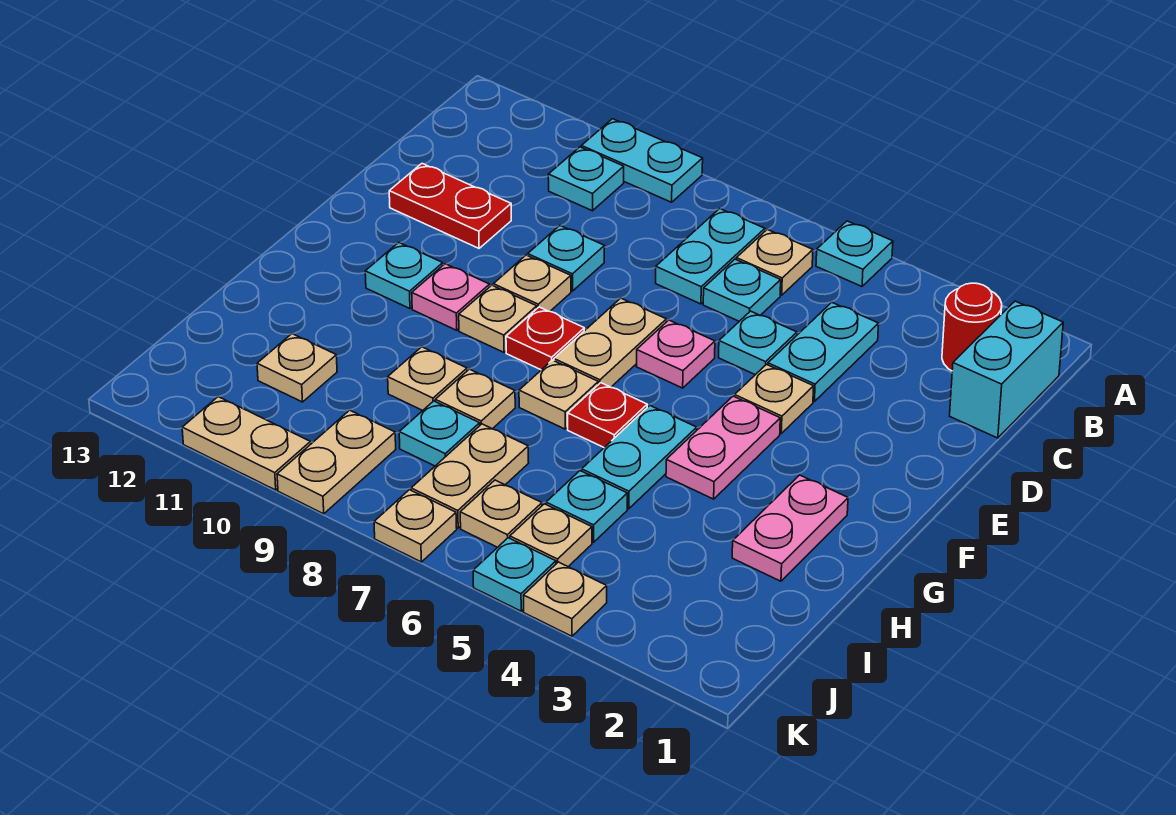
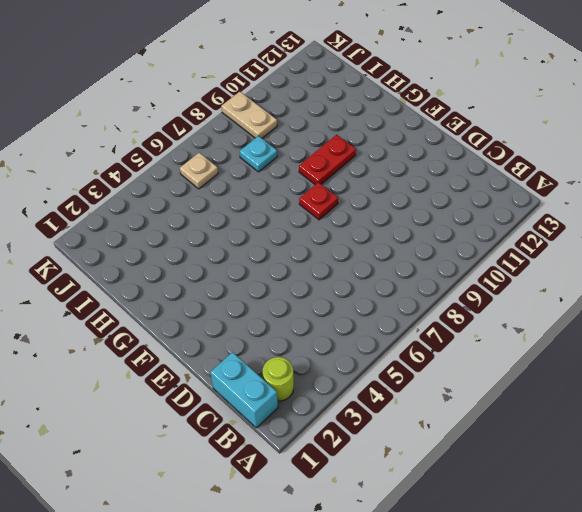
lime round brick B2 level 1 -> red round brick B2 level 1
red plate G9:G10 level 1 -> red plate D11:D12 level 1
none -> cyan plate A5 level 1
none -> cyan plate A9:A10 level 1
none -> tan plate B6 level 1
none -> cyan plate B7:C7 level 1

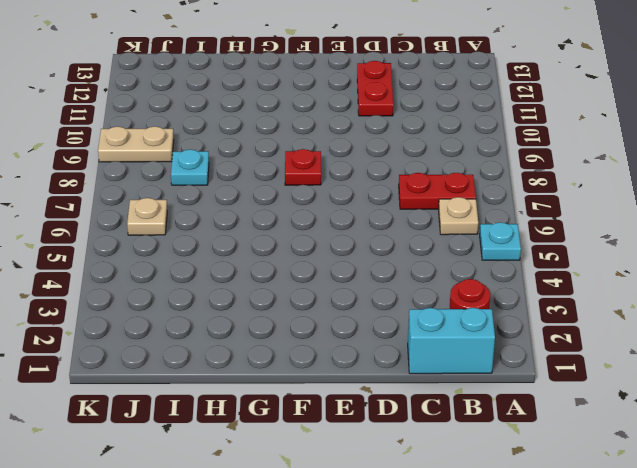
red plate B7:C7 level 1 -> cyan plate B7:C7 level 1
none -> cyan plate A9:A10 level 1
none -> cyan plate B10 level 1
none -> cyan plate C4:D4 level 1
none -> cyan plate C6 level 1

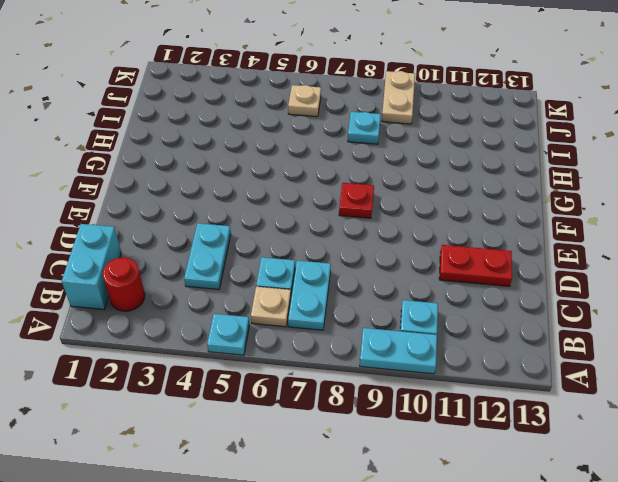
none -> cyan plate D5 level 1
none -> cyan plate D9 level 1
none -> tan plate E4 level 1
none -> pink plate E6 level 1

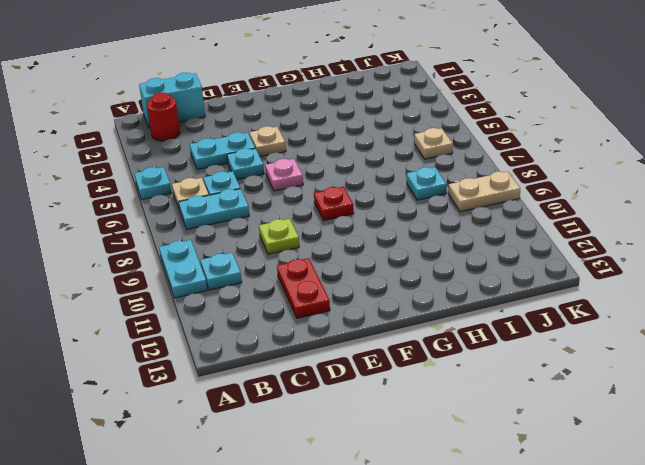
lime plate D9 level 1 -> cyan plate D9 level 1
none -> tan plate E7:F7 level 1
none -> tan plate E9 level 1
none -> pink plate F4:G4 level 1
none -> tan plate F9 level 1

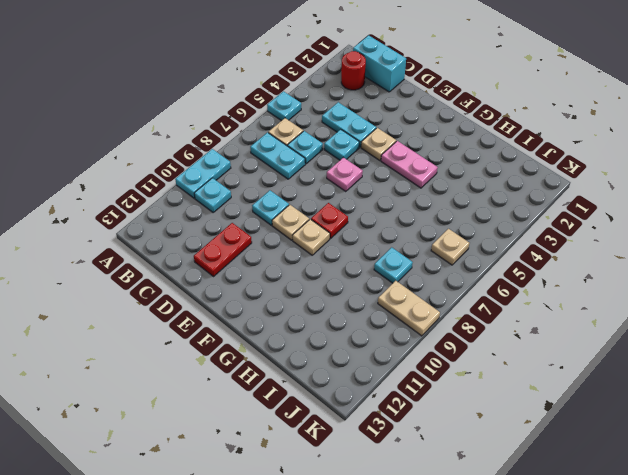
none -> tan plate E7:F7 level 1
none -> pink plate F10 level 1
none -> cyan plate F11 level 1
none -> pink plate G2:H2 level 1

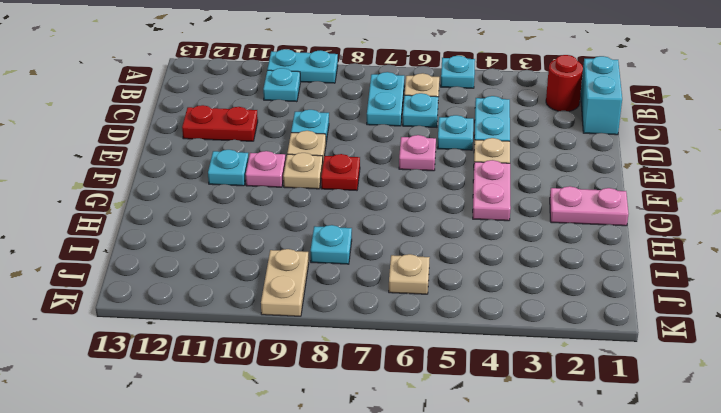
pink plate G1:G2 level 1 -> pink plate G2:H2 level 1
none -> tan plate E7:F7 level 1
none -> cyan plate G5:H5 level 1
none -> red plate G6 level 1
none -> tan plate G7 level 1

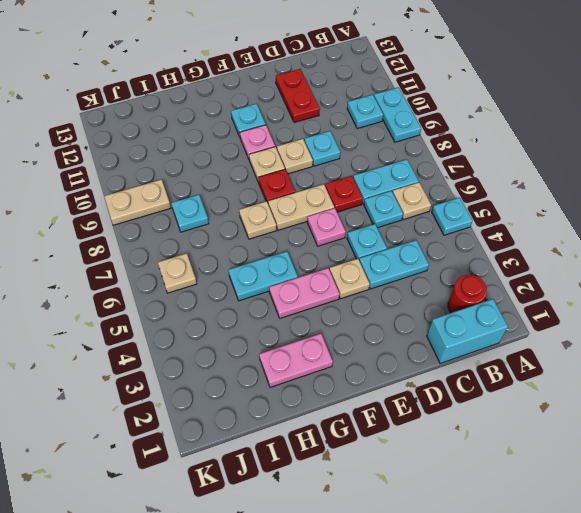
red plate D7 level 1 -> red plate G6 level 1
none -> tan plate H8 level 1
none -> tan plate H9 level 1
none -> cyan plate I5 level 1
none -> tan plate I7:J7 level 1

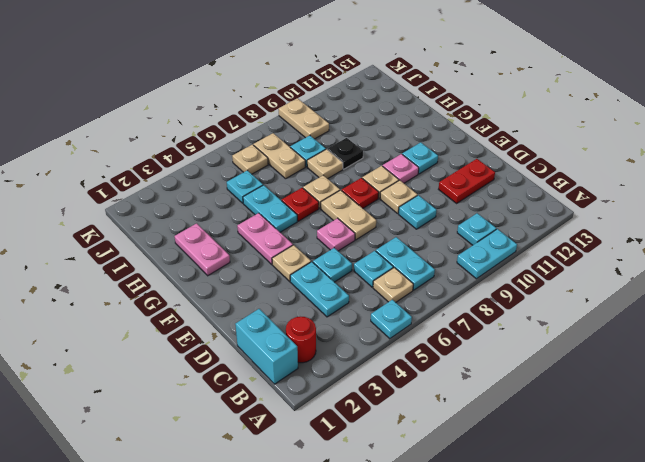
black plate H9 level 1 -> tan plate H9 level 1
none -> tan plate I11 level 1
none -> tan plate J5 level 1
none -> tan plate K4 level 1
none -> cyan plate K5 level 1

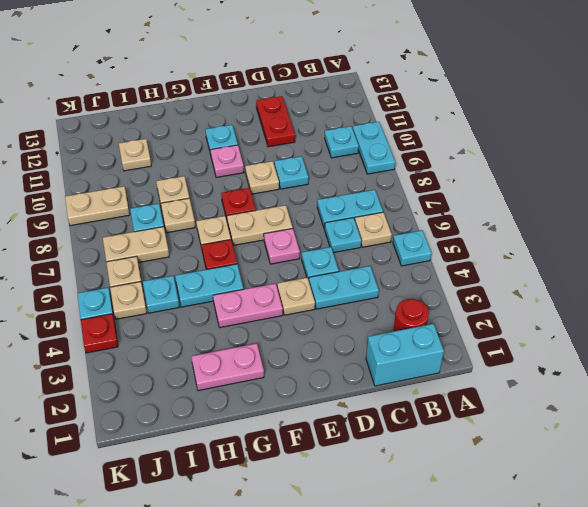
red plate K4 level 1 -> tan plate K4 level 1
none -> tan plate F9 level 1
none -> tan plate K7 level 1
none -> tan plate K10:K11 level 1

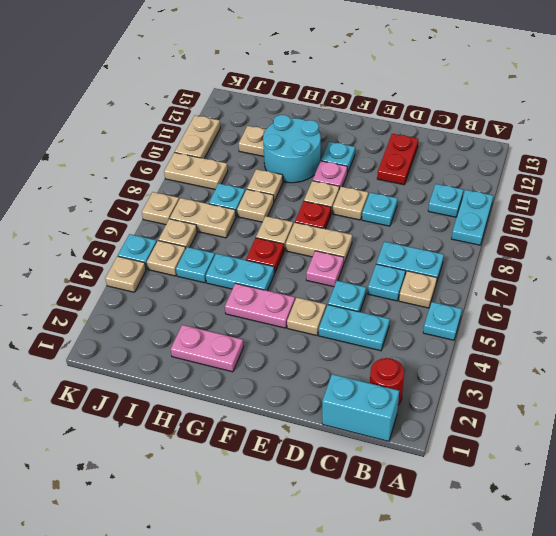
cyan round brick G10:H11 level 1 -> none

